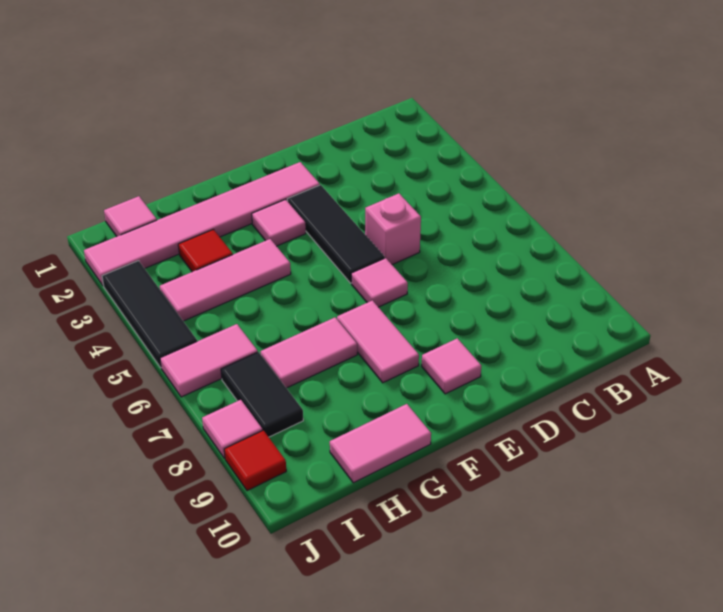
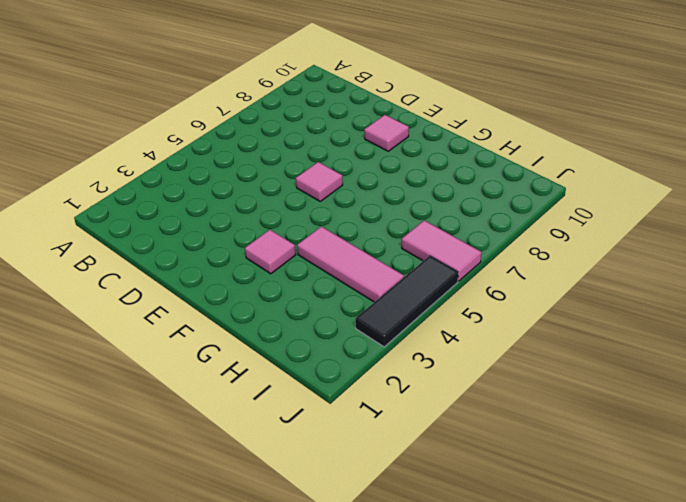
none -> pink brick D5 level 1
none -> pink tile E2:J2 level 1
none -> black tile E3:E5 level 1

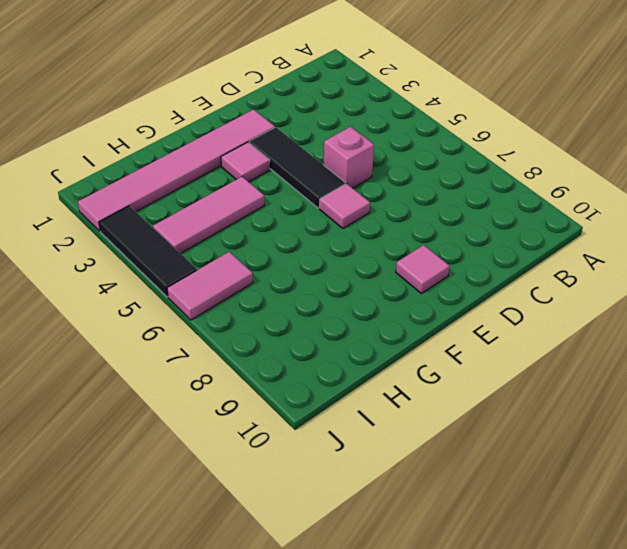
none -> pink tile F7:F8 level 1
none -> pink tile G7:H7 level 1
none -> pink tile G10:H10 level 1

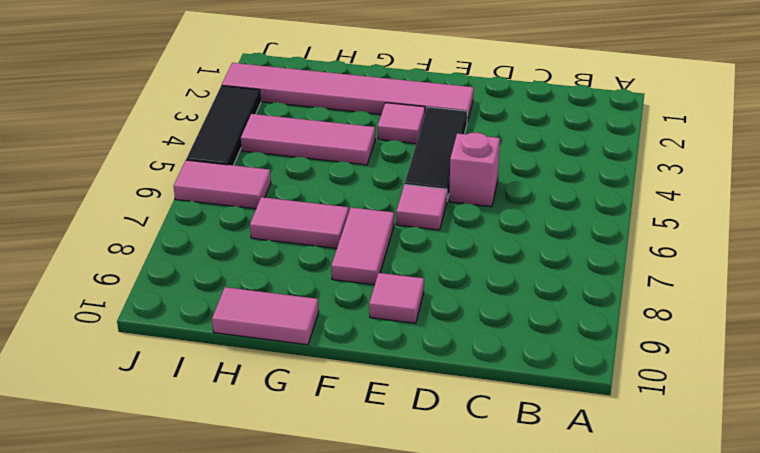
none -> red tile H3 level 1
none -> pink tile I1 level 1
none -> black tile I7:I8 level 1

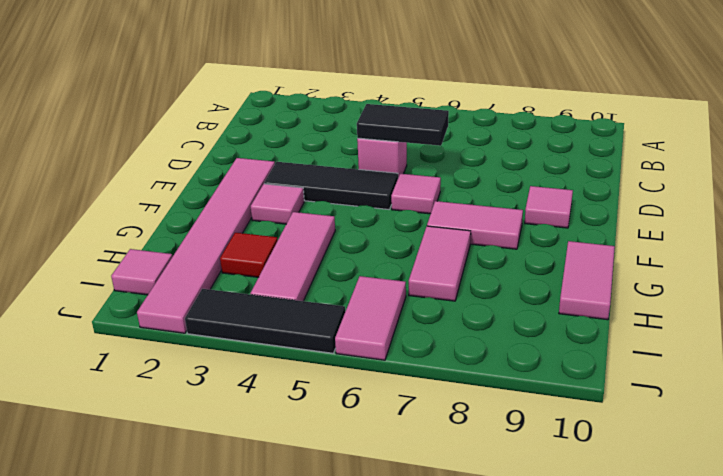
black tile D5:D6 level 2 -> black tile I7:I8 level 1
none -> pink tile J8 level 1
none -> red tile J9 level 1

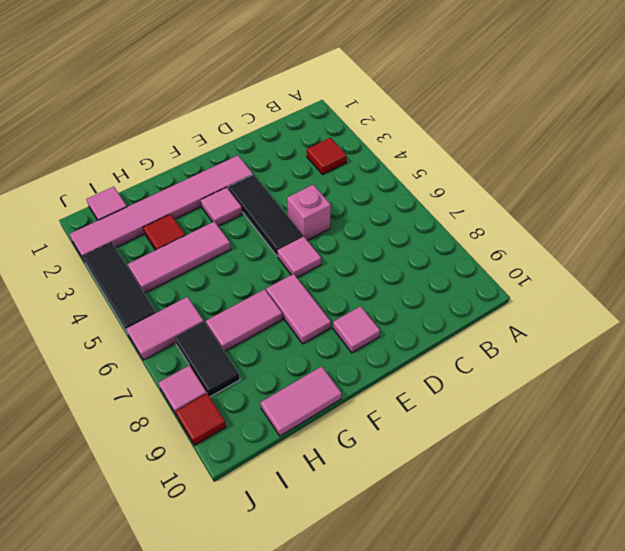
red tile B3 level 1 -> none

